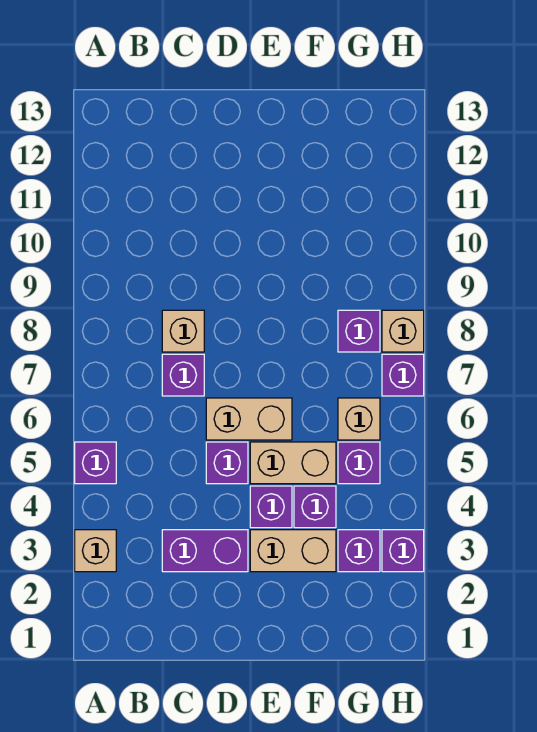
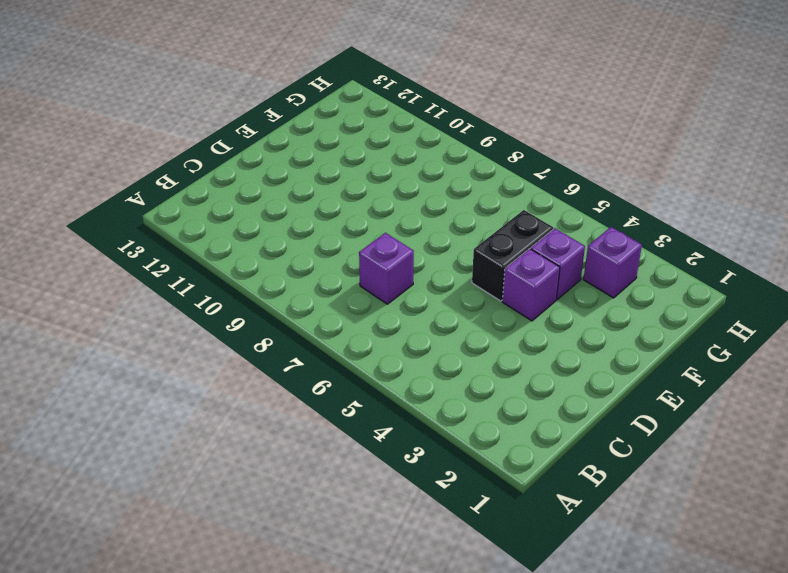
black brick E5:F5 level 1 -> tan brick E5:F5 level 1
none -> tan brick A3 level 1
none -> purple brick A5 level 1
none -> purple brick C3:D3 level 1

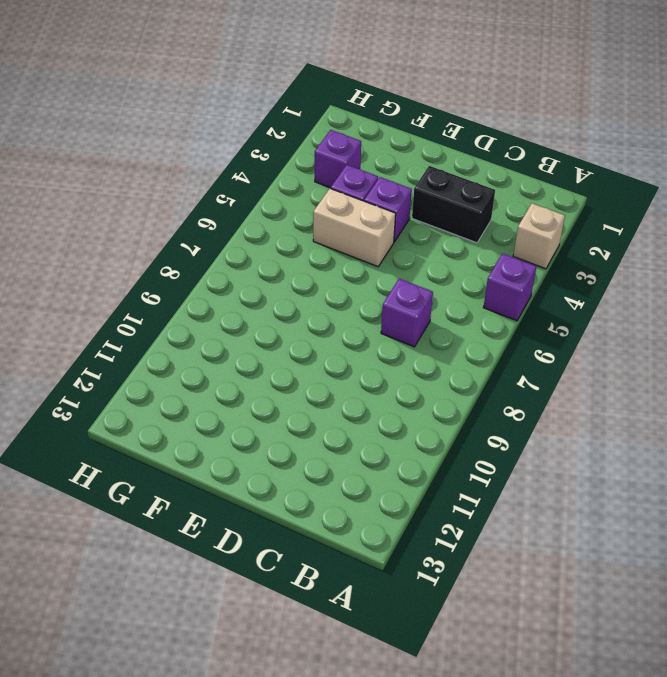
black brick C3:D3 level 1 -> purple brick C3:D3 level 1
none -> tan brick C8 level 1
none -> purple brick D5 level 1
none -> tan brick D6:E6 level 1

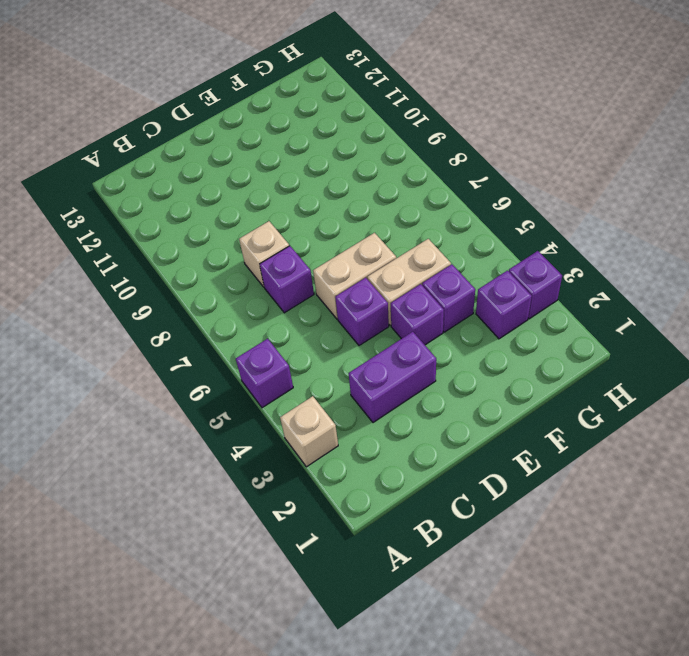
none -> tan brick E3:F3 level 1
none -> purple brick G5 level 1
none -> tan brick G6 level 1

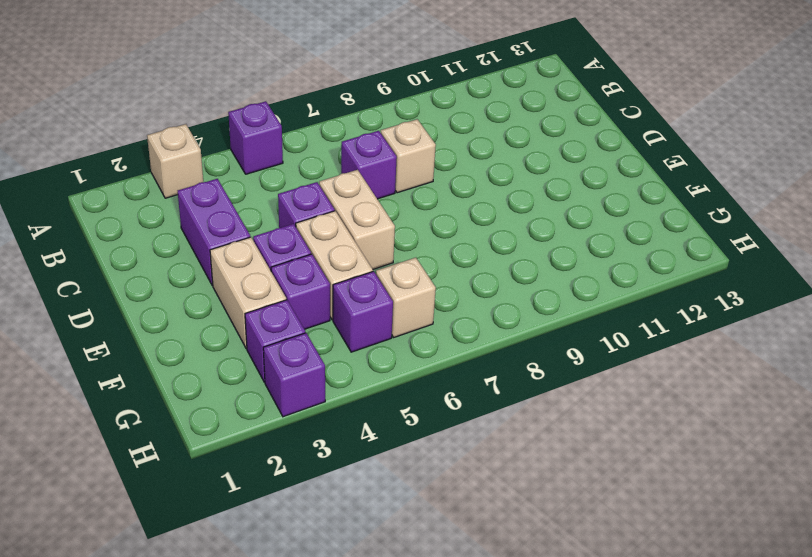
none -> purple brick G8 level 1
none -> purple brick H7 level 1
none -> tan brick H8 level 1

